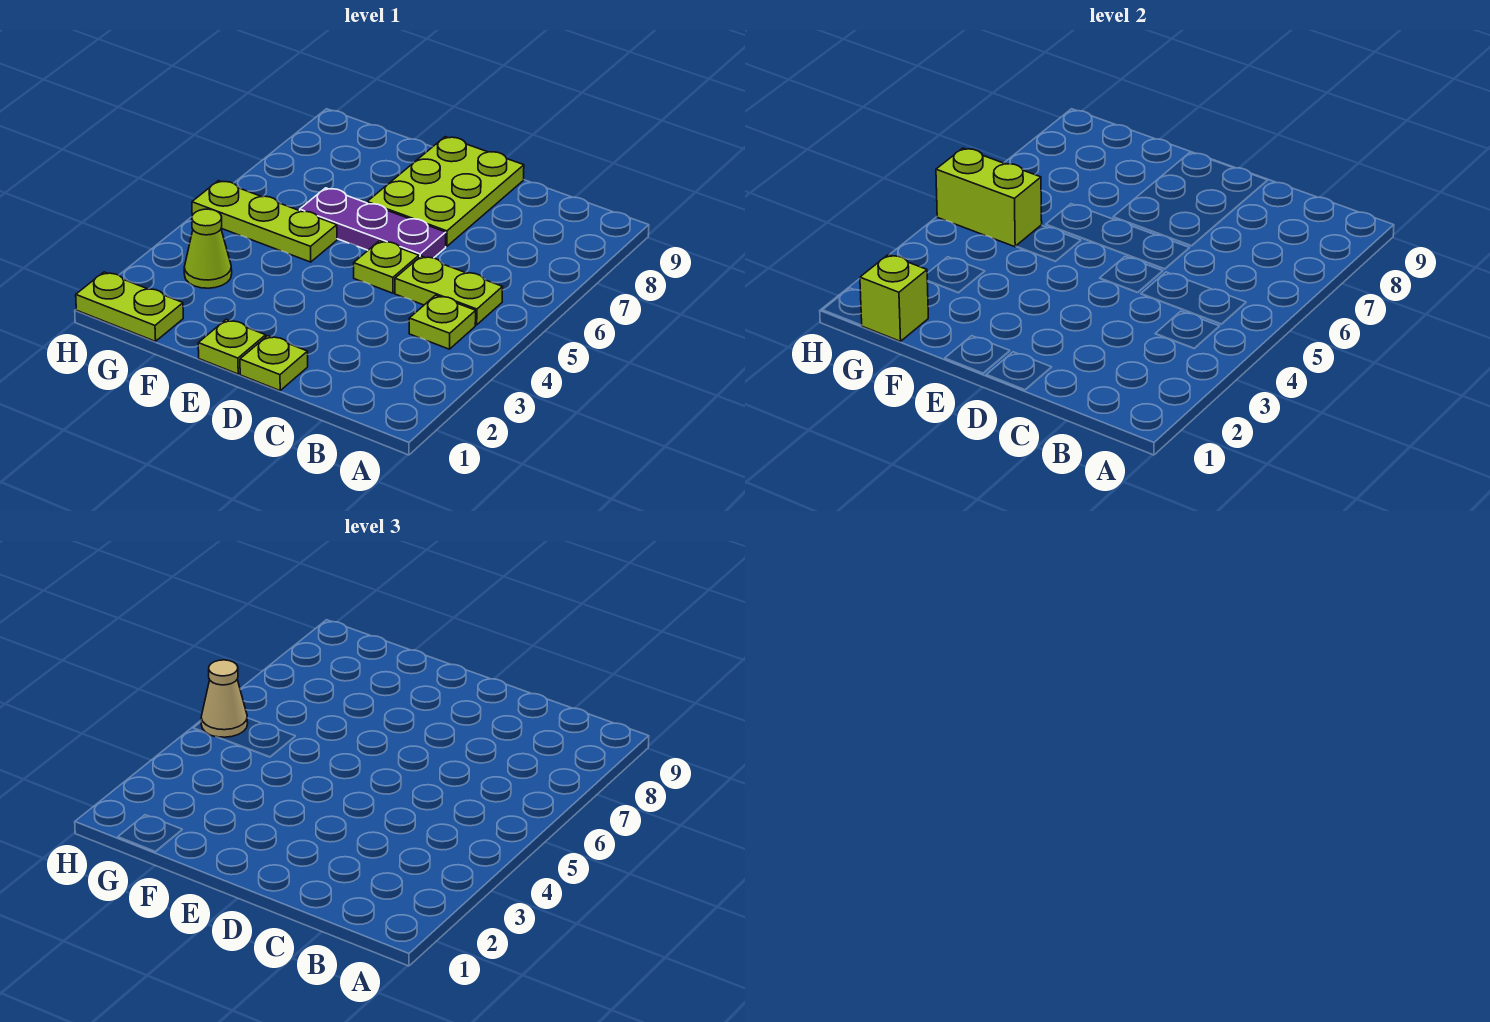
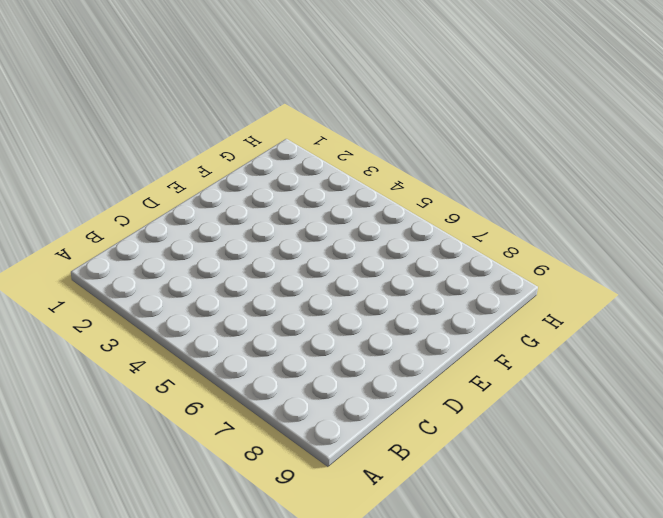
none -> lime plate B4 level 1
none -> lime plate B5:C5 level 1
none -> lime plate D1 level 1

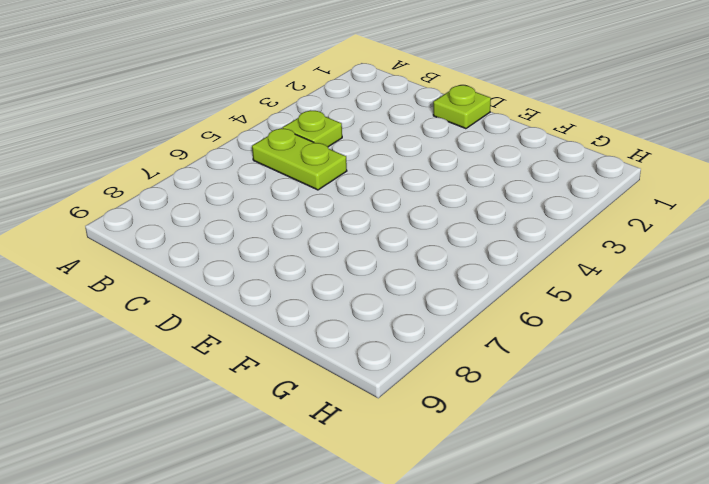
none -> lime plate D5 level 1
none -> purple plate D6:F6 level 1
none -> lime plate D7:E9 level 1

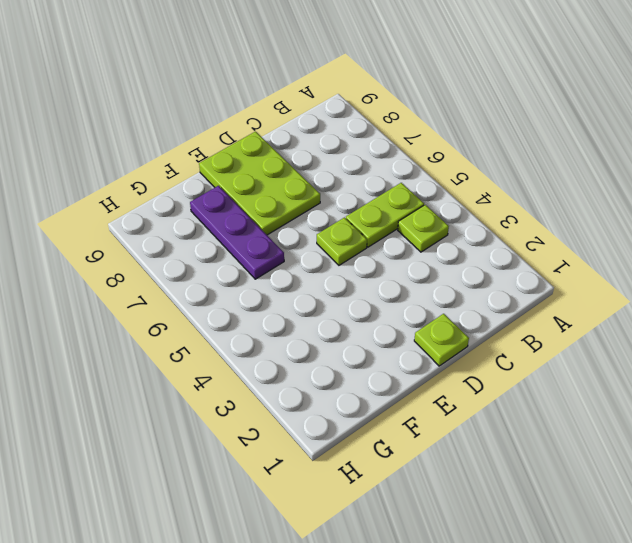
purple plate F6:F8 level 1 -> purple plate D6:F6 level 1
none -> lime plate E1 level 1
none -> lime plate F5:H5 level 1
none -> lime plate G1:H1 level 1

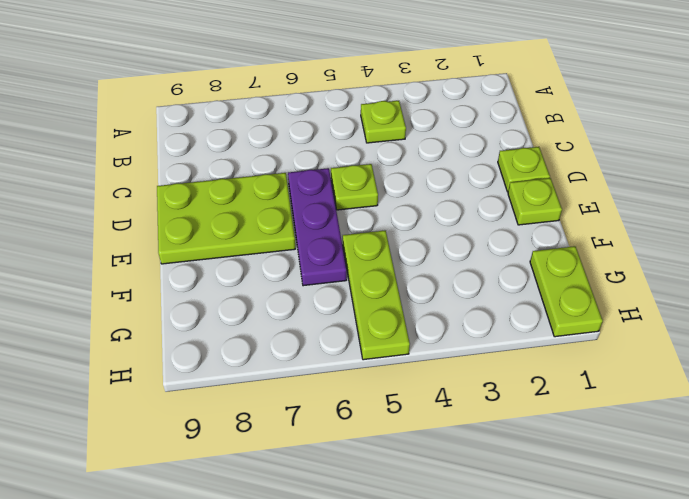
none -> lime plate B5:C5 level 1
none -> lime cone G3 level 1
none -> lime brick G1 level 2

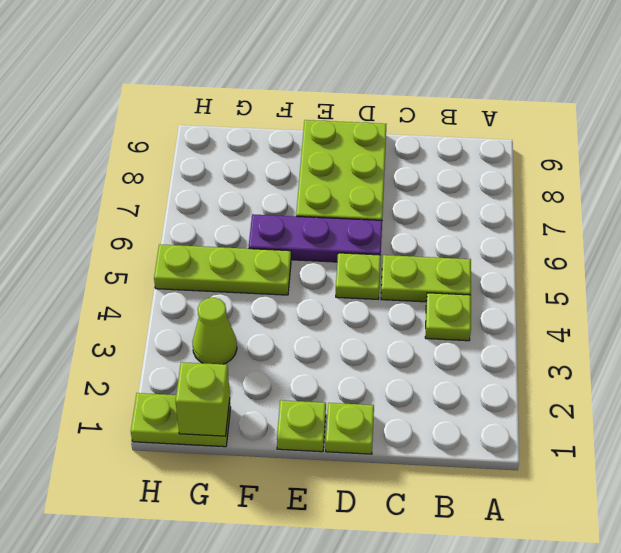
none -> lime brick G5:H5 level 2
none -> tan cone H5 level 3

